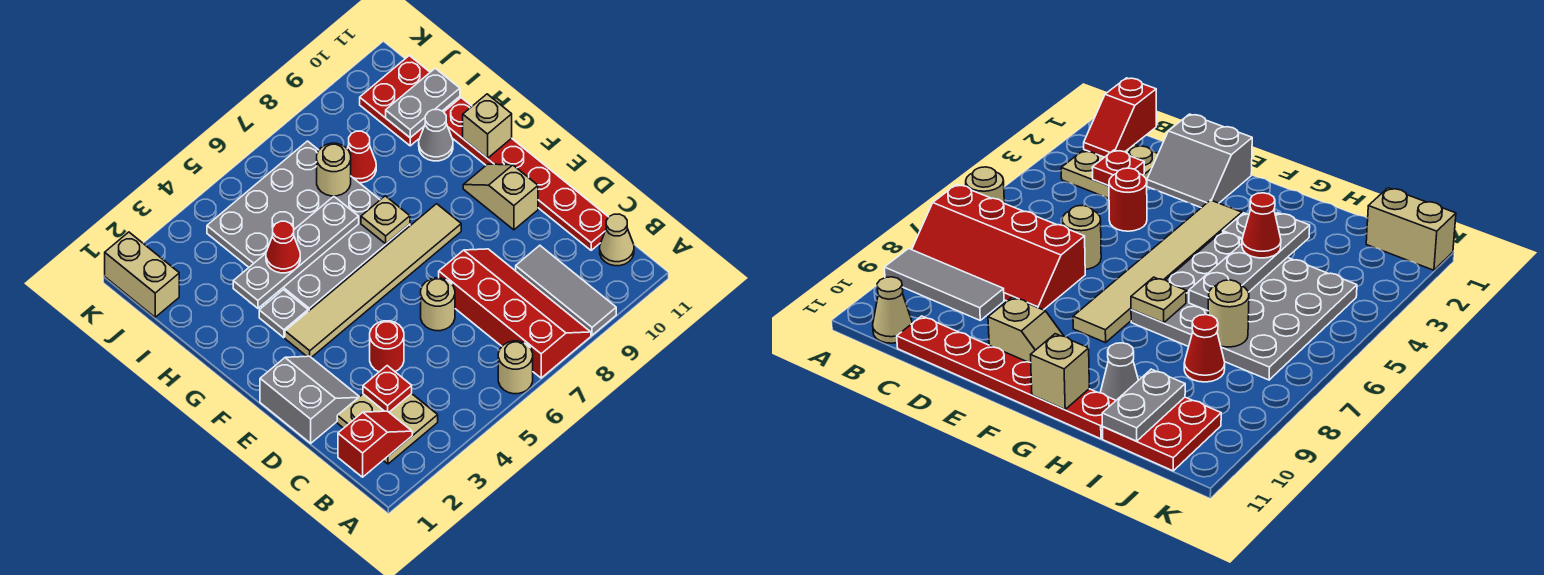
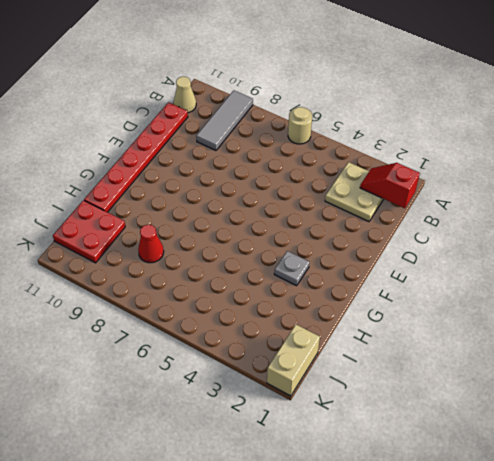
none -> red slope A7:D8 level 1 top 7
none -> grey slope D1:E2 level 1 top 1
none -> red round brick D4 level 1

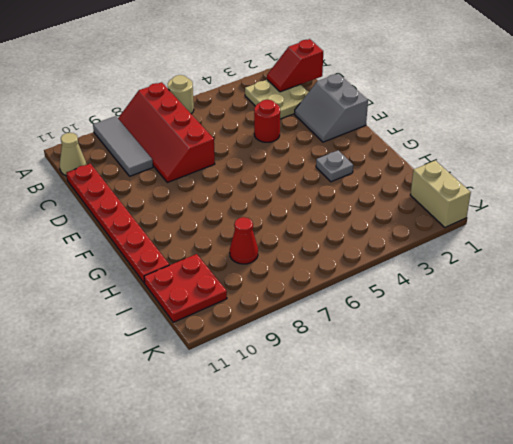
none -> tan round brick D6 level 1
none -> tan slope E10:F10 level 1 top E
none -> tan tile F3:F8 level 1

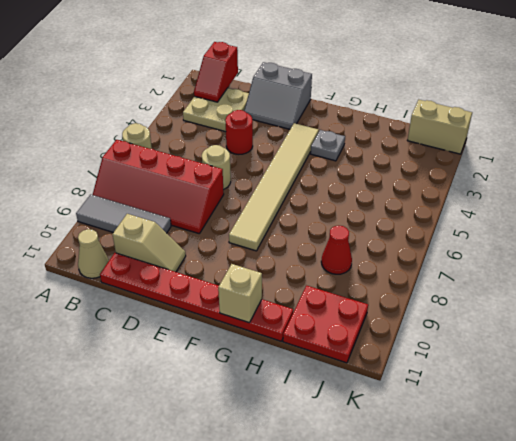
tan slope C10:D10 level 1 top C -> tan slope E10:F10 level 1 top E
none -> grey plate G4:J7 level 1
none -> grey cone H10 level 1
none -> red plate C3 level 2

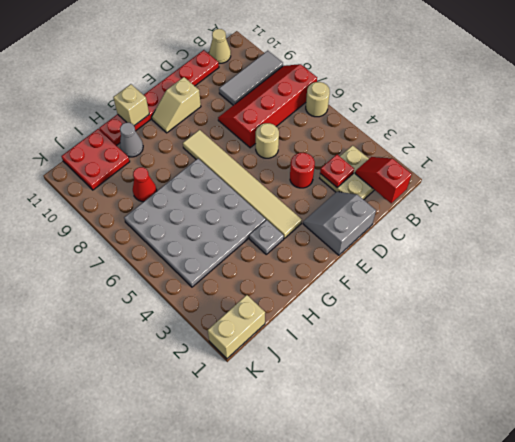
none -> tan plate G7 level 2
none -> grey plate H3:H6 level 2
none -> tan round brick I7 level 2

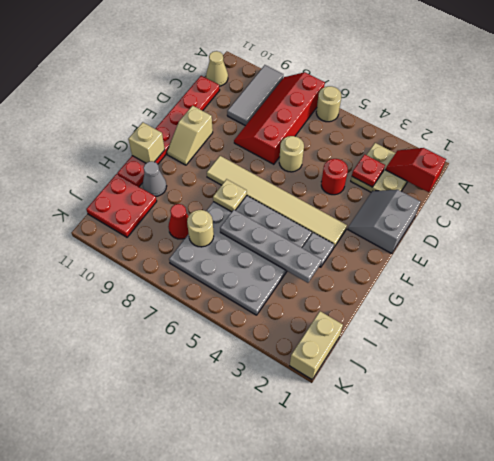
none -> grey plate I10:I11 level 2
none -> red cone H4 level 3

